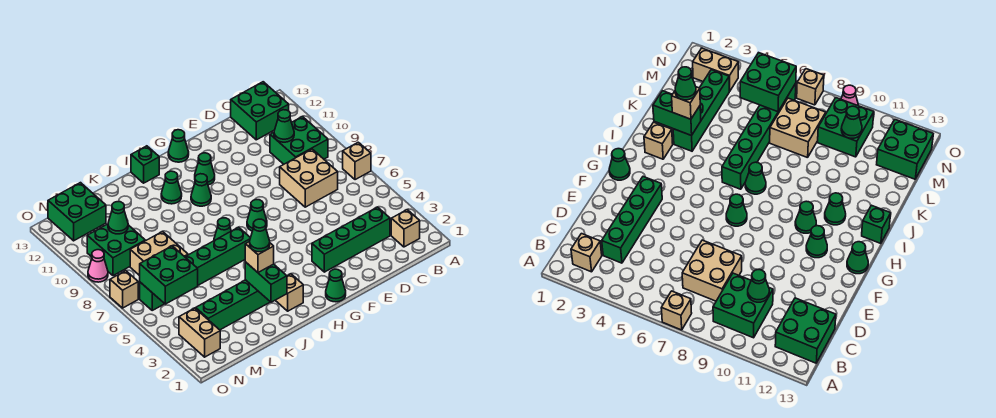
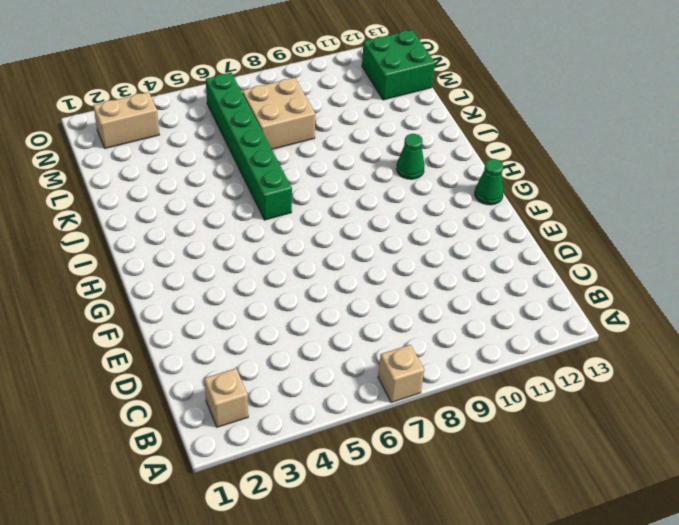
none -> green brick B9:C10 level 1
none -> green brick B12:C13 level 1
none -> green brick C3:F3 level 1

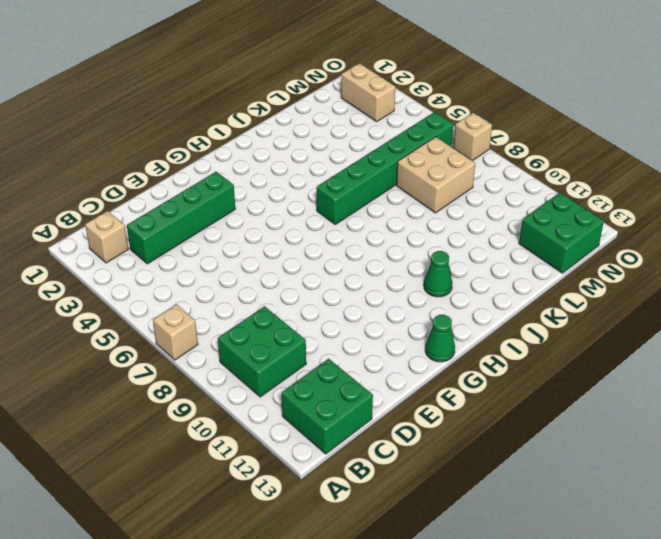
none -> tan brick C7:D8 level 1
none -> green cone G1 level 1
none -> green cone G7 level 1

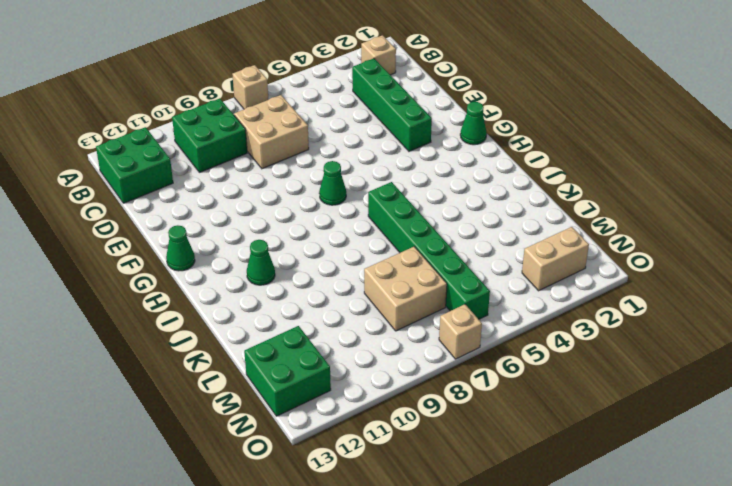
none -> green cone G11 level 1
none -> green cone H10 level 1
none -> tan brick I2 level 1

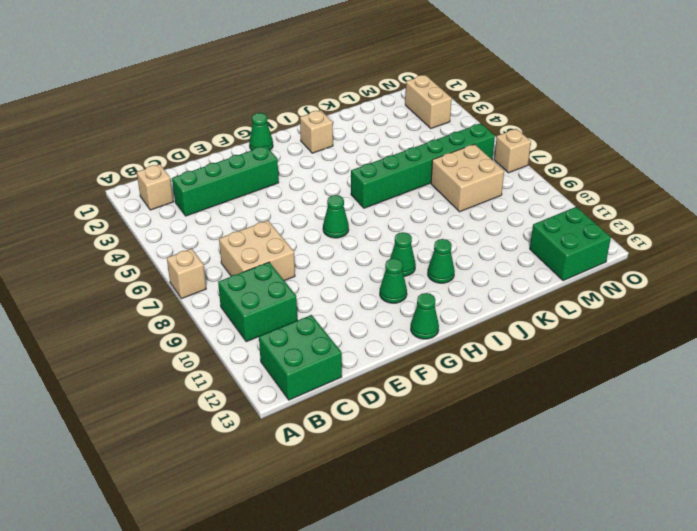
none -> green cone I7 level 1
none -> green brick I13 level 1
none -> green brick J3:M3 level 1

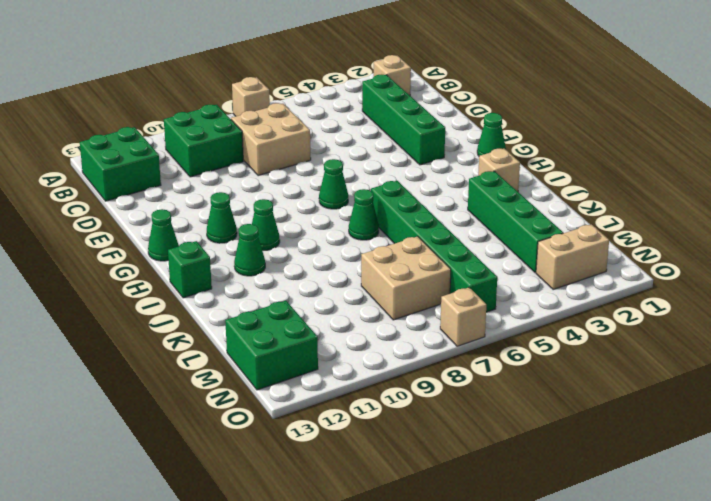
none -> green brick M9:N10 level 1
none -> pink cone O9 level 1
none -> green cone C10 level 2

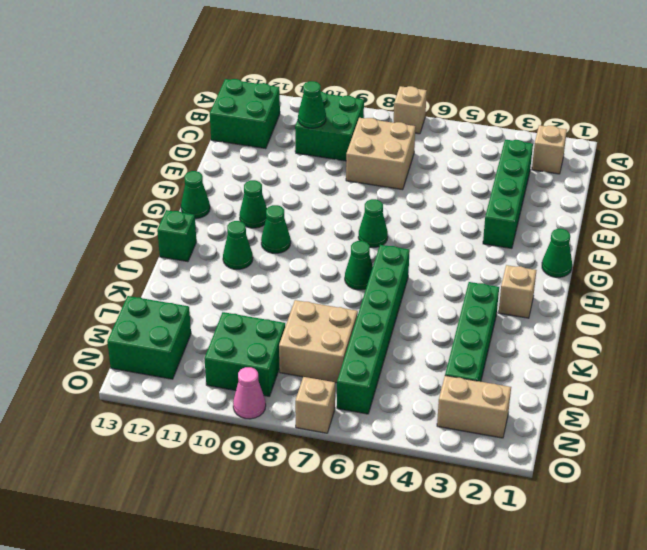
none -> green brick J2:J3 level 2
none -> green brick M5:N6 level 2
none -> green cone M10 level 2

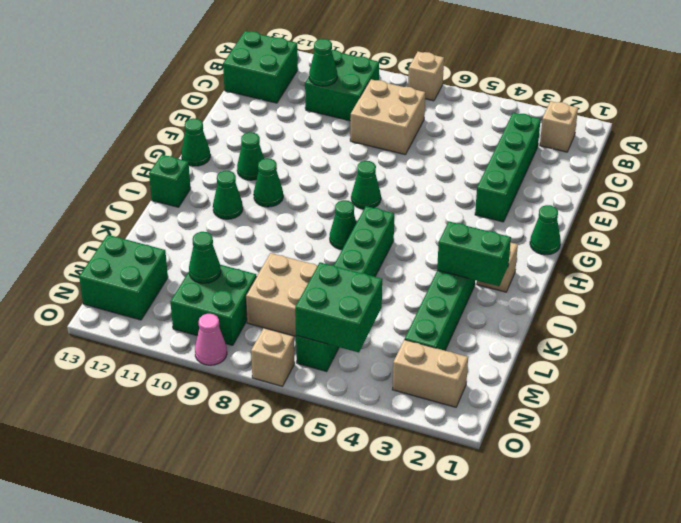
none -> tan brick J3 level 3
none -> green cone J3 level 4

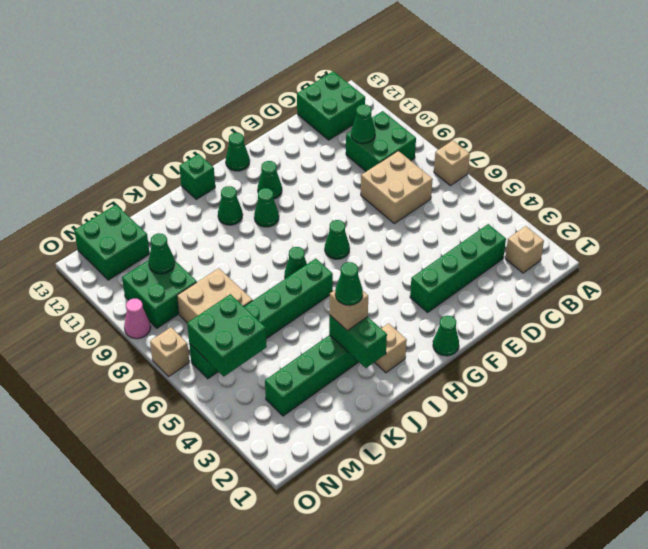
none -> tan brick N2:N3 level 1

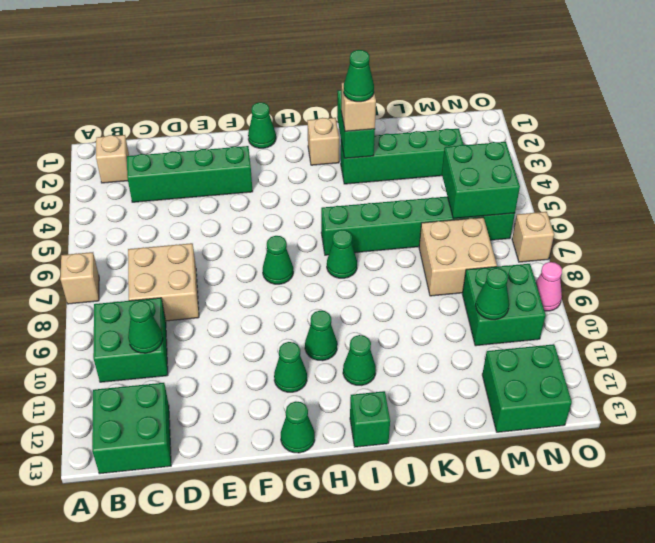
none -> tan brick N2:N3 level 1

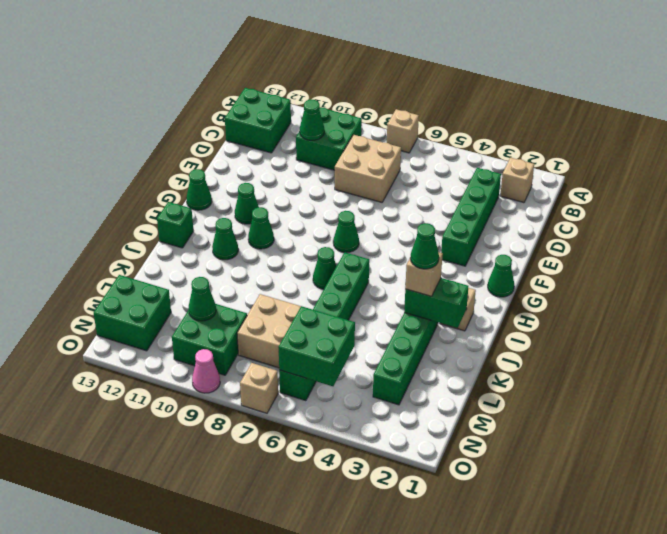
none -> tan brick N2:N3 level 1

